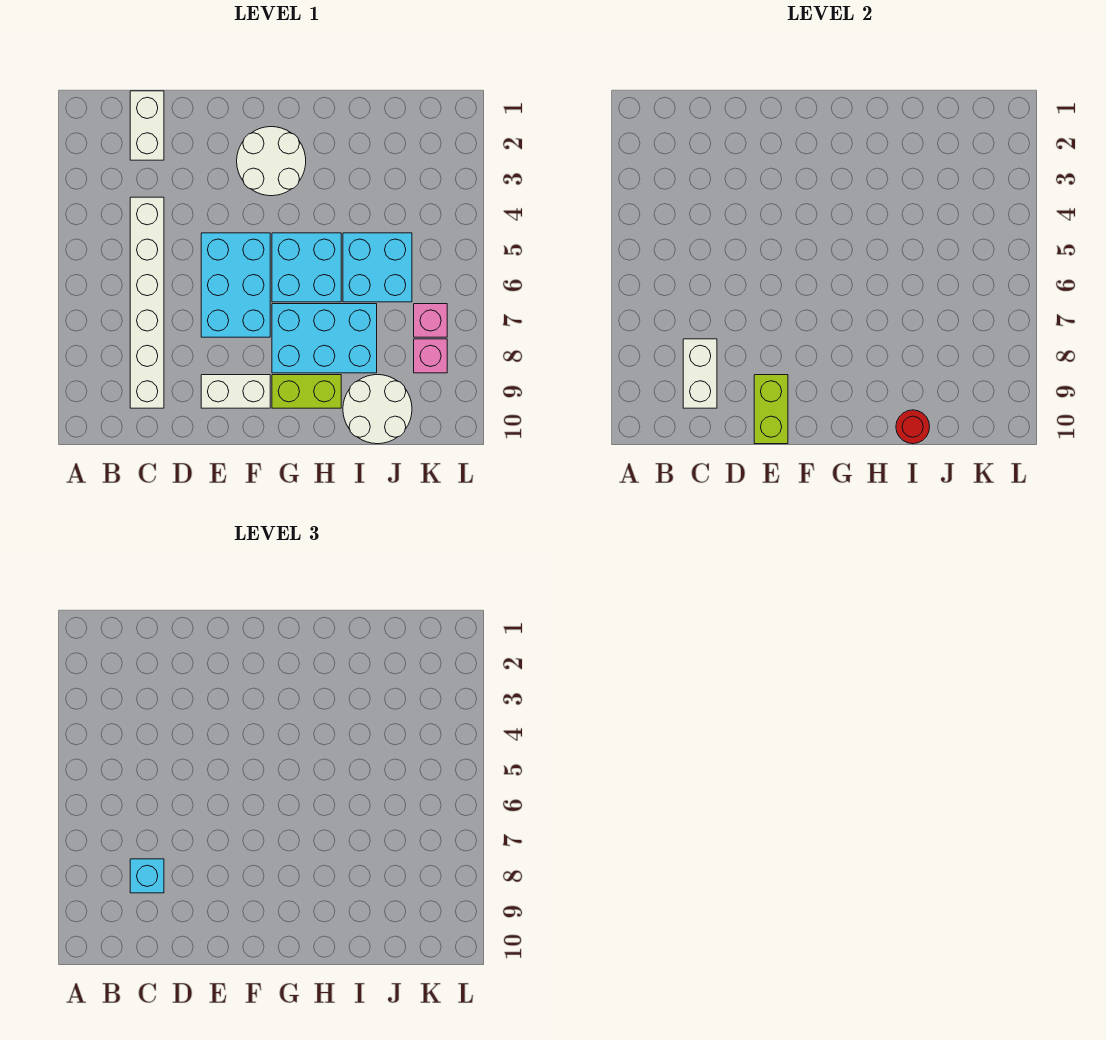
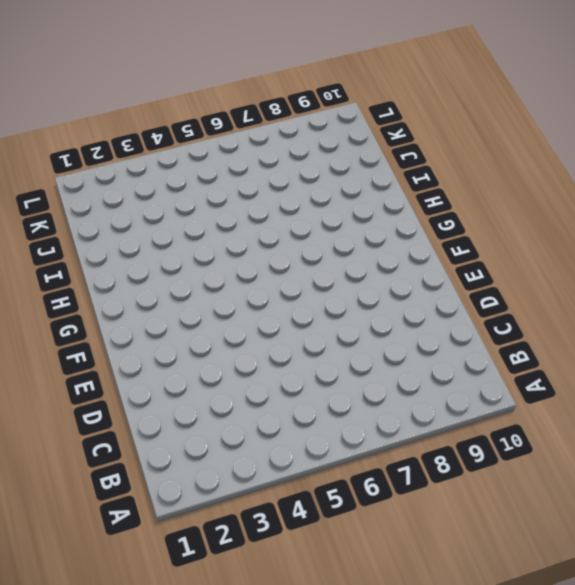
none -> white brick C1:C2 level 1
none -> white brick C4:C9 level 1
none -> cyan brick E5:F7 level 1

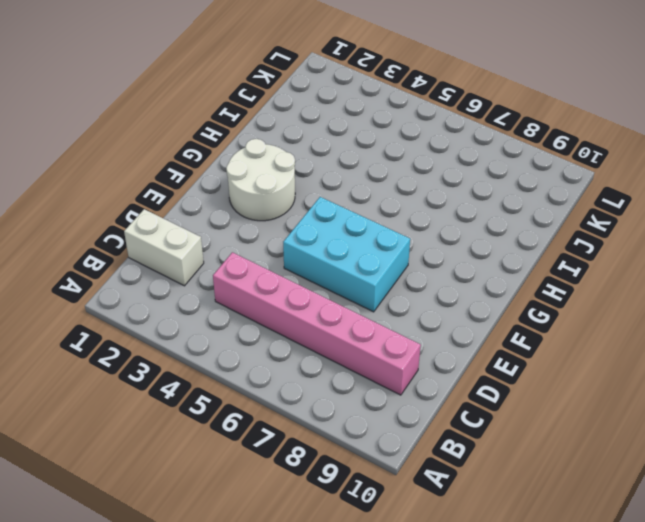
pink brick C4:C9 level 1 -> white brick C4:C9 level 1
none -> white brick E9:F9 level 1
none -> cyan brick G5:H6 level 1
none -> cyan brick G7:I8 level 1

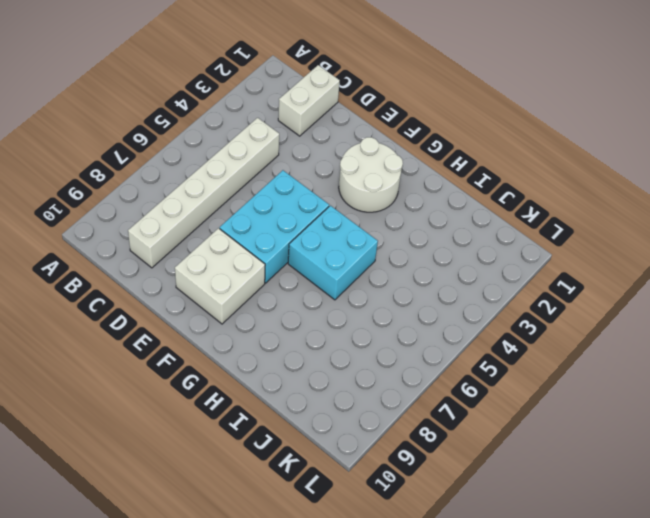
white brick E8:F9 level 1 -> white brick E9:F9 level 1
none -> cyan brick G7:I8 level 1
none -> lime brick G9:H9 level 1
none -> cyan brick I5:J6 level 1

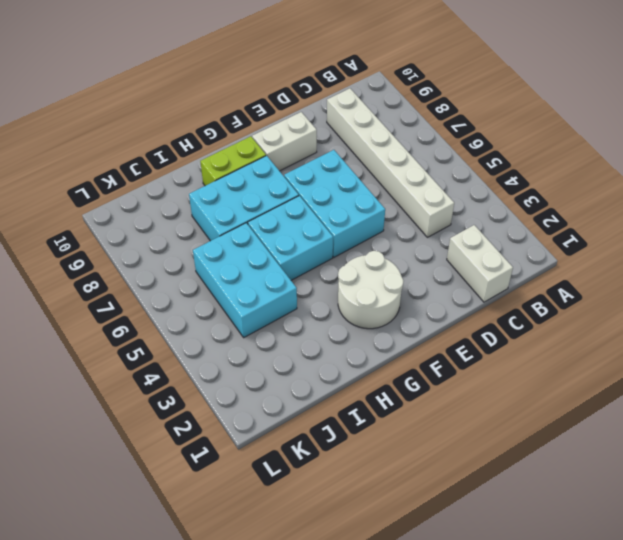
cyan brick I4:J6 level 1 -> cyan brick I5:J6 level 1
none -> white round brick I9:J10 level 1
none -> pink brick K7 level 1
none -> pink brick K8 level 1

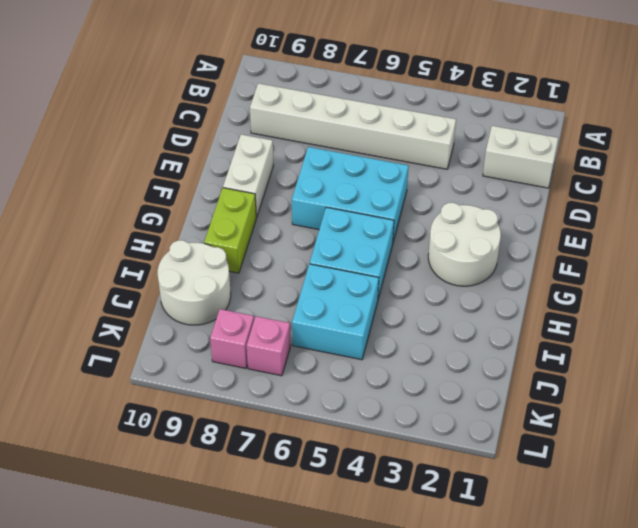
none -> cyan brick G7:I8 level 1
none -> white brick C8:C9 level 2
none -> lime brick E9:E10 level 2

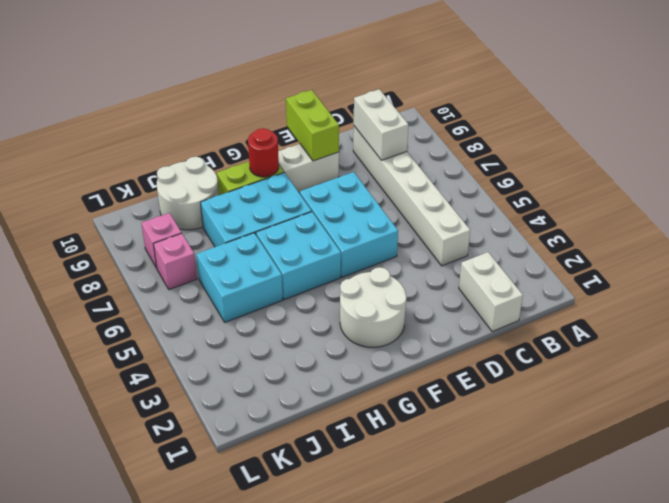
red round brick G9 level 2 -> red round brick I10 level 2
none -> cyan brick C8 level 3

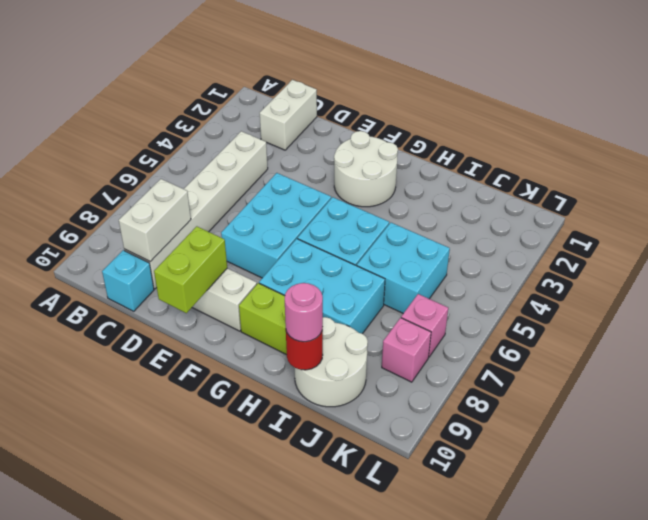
cyan brick C10 level 1 -> cyan brick C8 level 3
pink round brick I10 level 3 -> none

